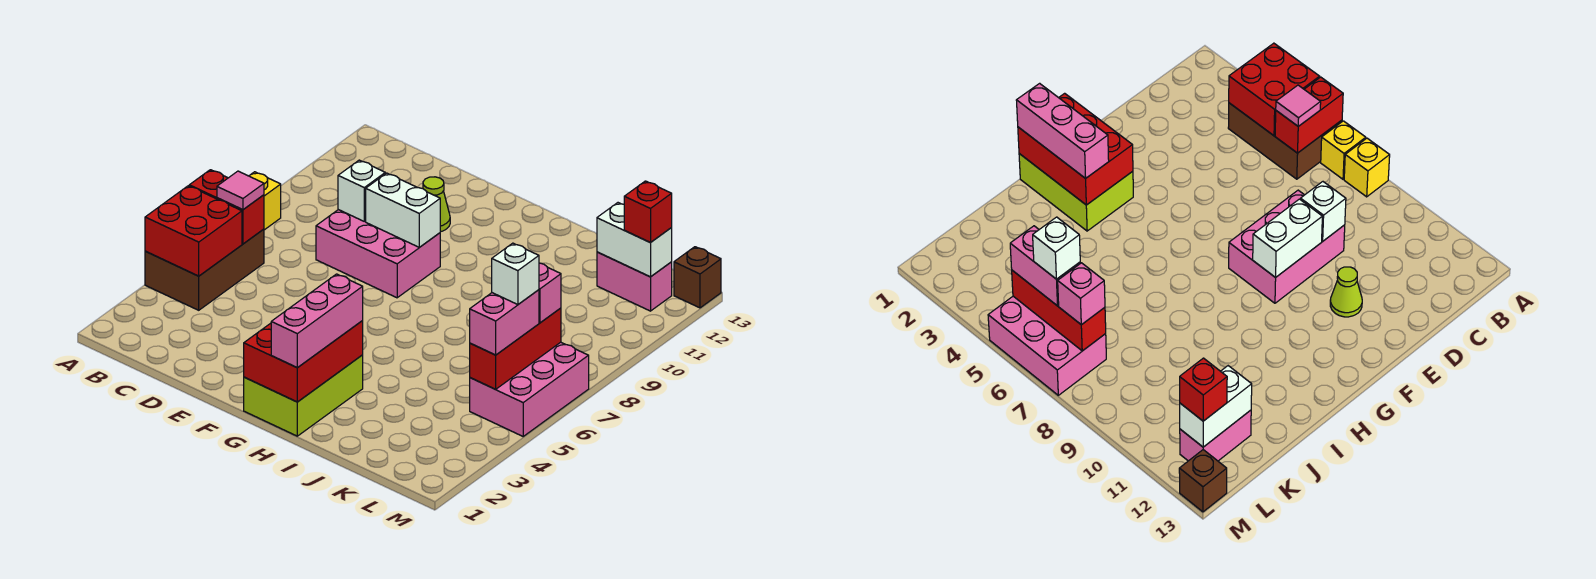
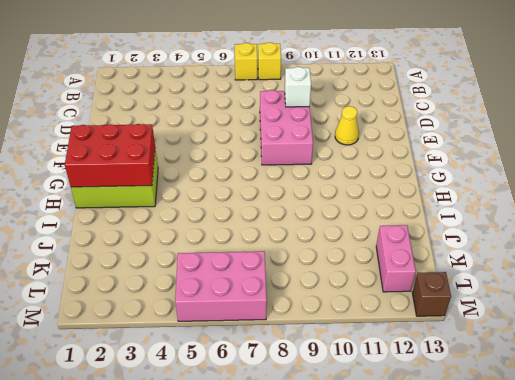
yellow cone E11 level 1 -> lime cone E11 level 1
none -> brown brick A4:B6 level 1
none -> red brick A4:B5 level 2
none -> red brick A6:B6 level 2

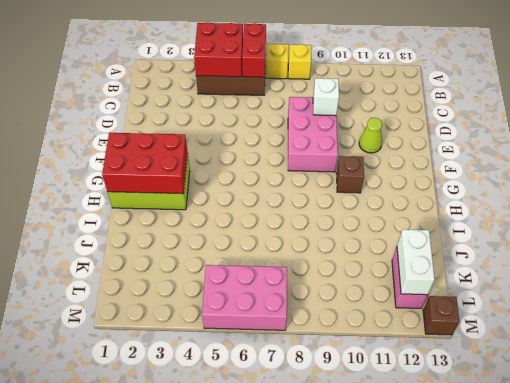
brown brick G10 level 1 -> none
none -> white brick E9:F9 level 2
none -> red brick L5:L7 level 2
none -> pink tile B6 level 3

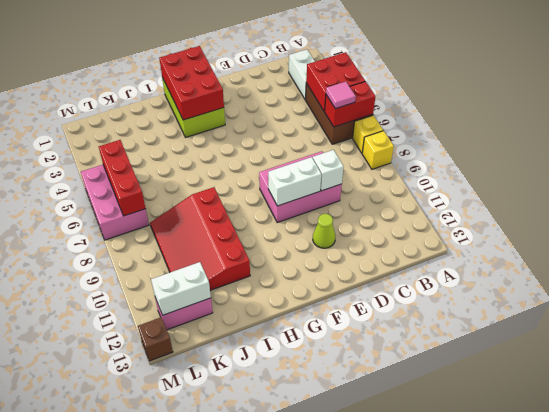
white brick B2:B3 level 1 -> none
red slope I8:K11 level 1 top I -> none
none -> pink brick H1:H3 level 3
none -> pink brick L5:L6 level 3
none -> pink brick L7 level 3

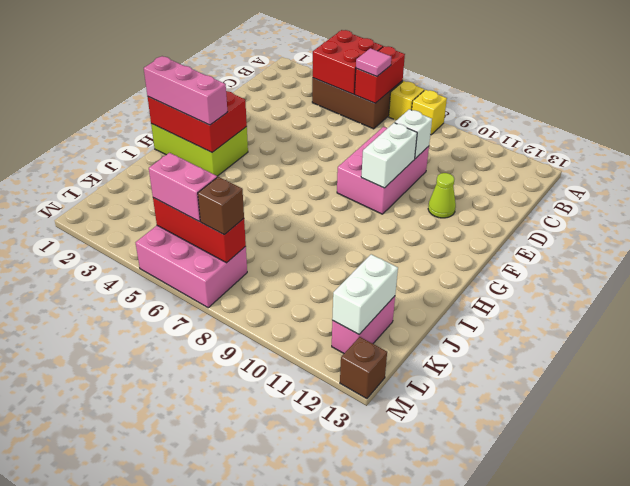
brown brick L7 level 3 -> pink brick L7 level 3
none -> red brick L12 level 3
none -> white brick L6 level 4

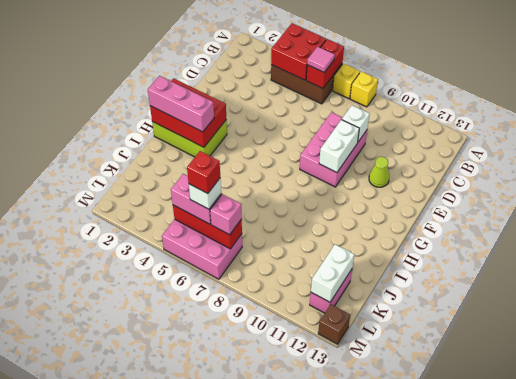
red brick L6 level 5 -> red brick L12 level 3

